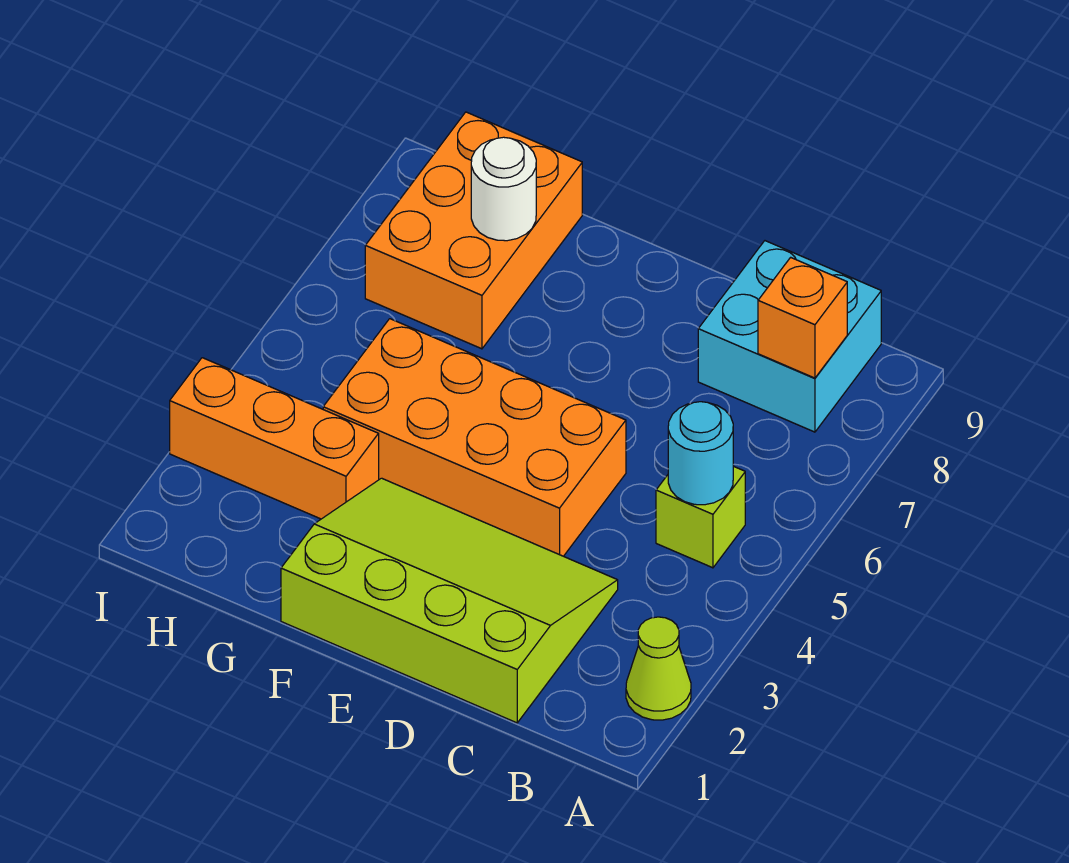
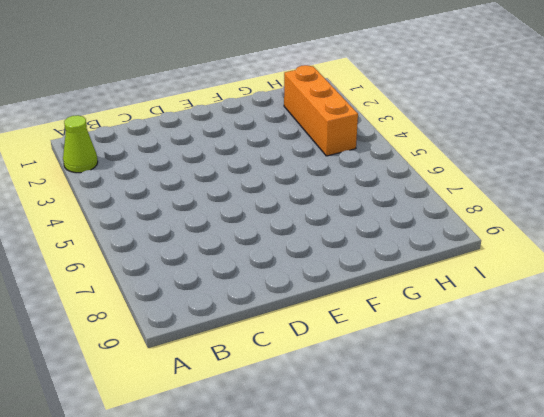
orange brick H2:H4 level 1 -> orange brick G3:I3 level 1
none -> lime brick B5 level 1
none -> cyan brick B8:C9 level 1

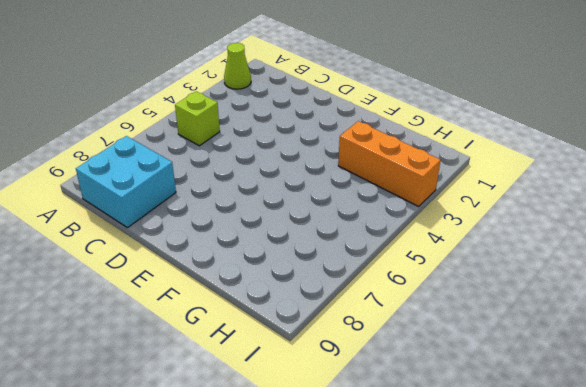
none -> lime slope C1:F3 level 1 top 1
none -> orange brick D4:G5 level 1

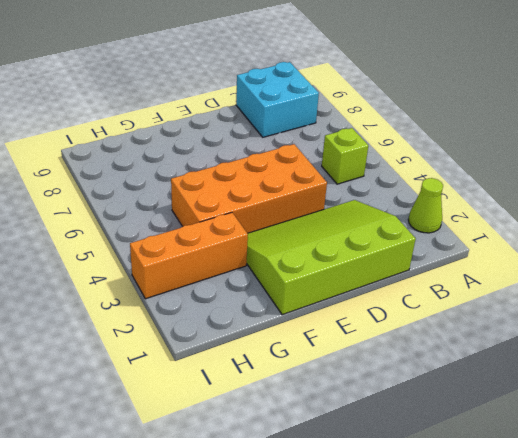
none -> orange brick G7:H9 level 1
none -> cyan round brick B5 level 2

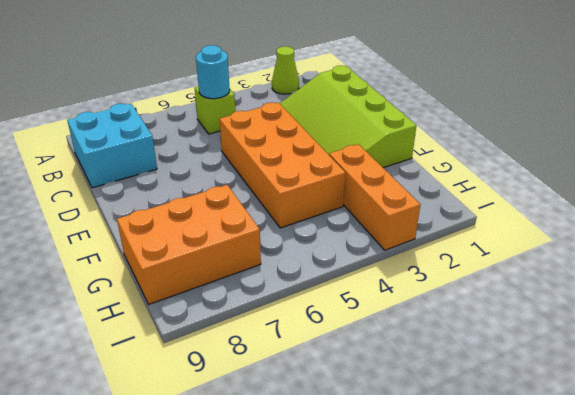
none -> orange brick B8 level 2
none -> white round brick G8 level 2

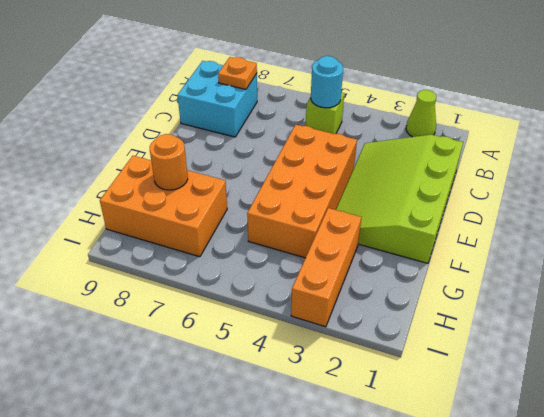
orange plate B8 level 2 -> orange brick B8 level 2
orange round brick G8 level 2 -> white round brick G8 level 2

